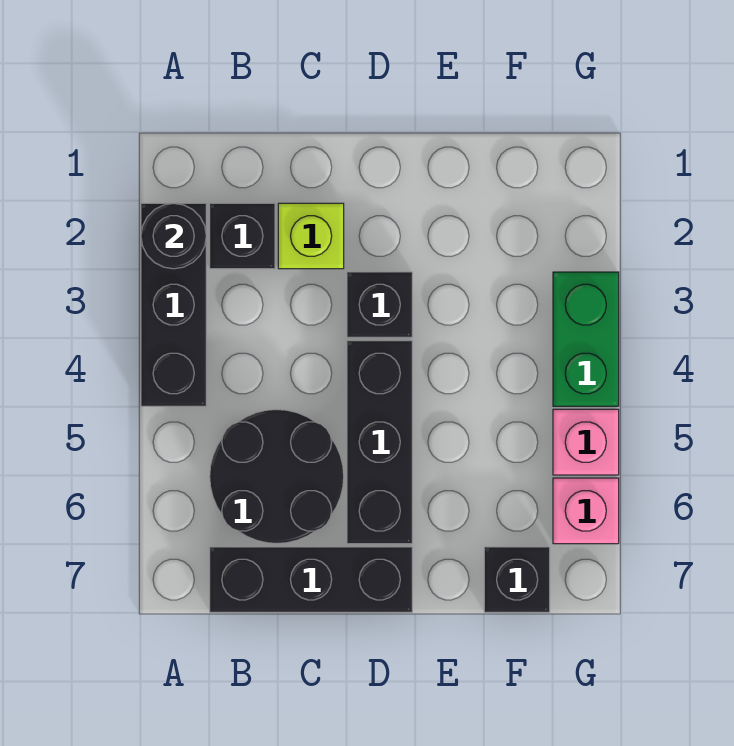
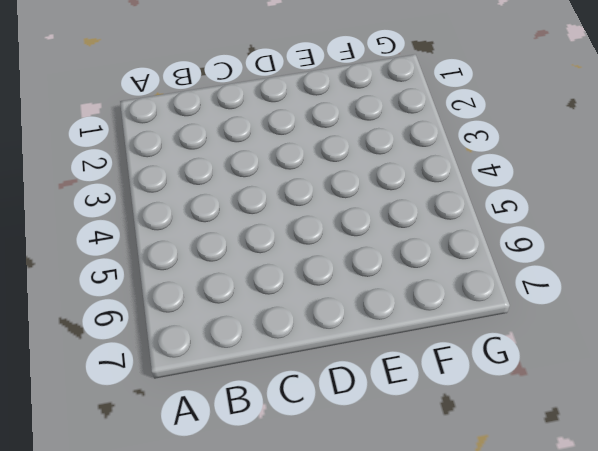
none -> black brick A2:A4 level 1
none -> black brick B2 level 1
none -> black round brick B5:C6 level 1

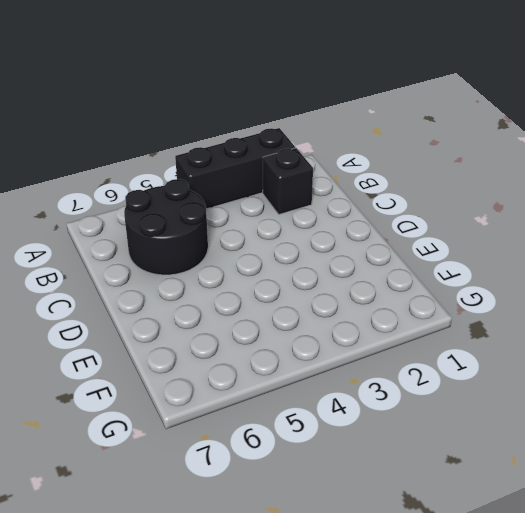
none -> black brick B7:D7 level 1
none -> lime brick C2 level 1
none -> black brick D3 level 1

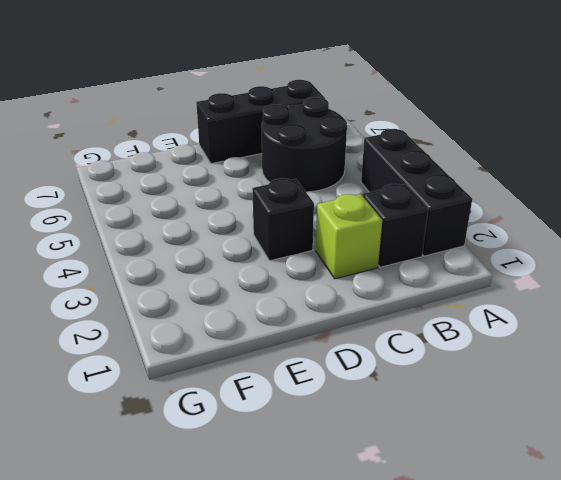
none -> black brick D4:D6 level 1
none -> black brick F7 level 1
none -> green brick G3:G4 level 1

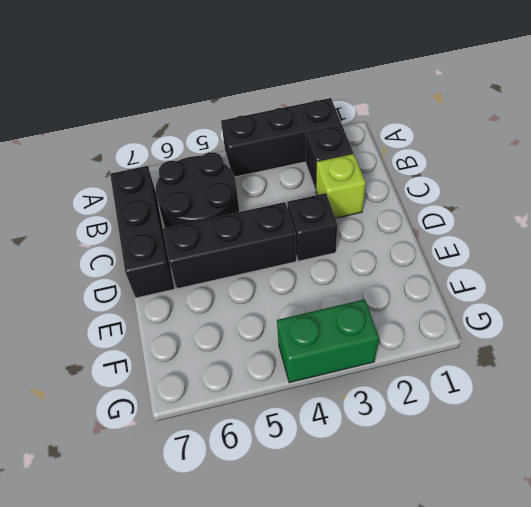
none -> black brick F7 level 1
none -> pink brick G5 level 1
none -> pink brick G6 level 1

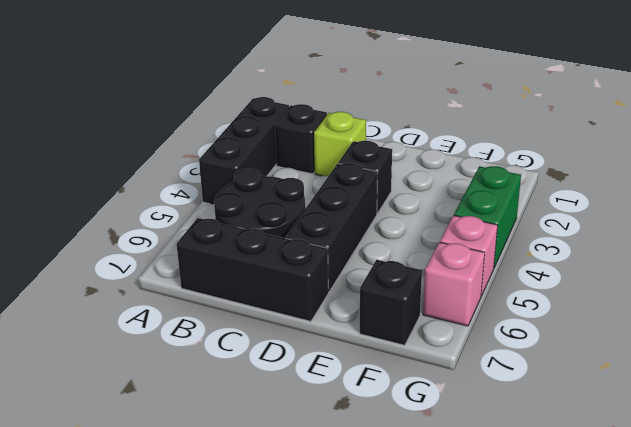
none -> black round brick A2 level 2

